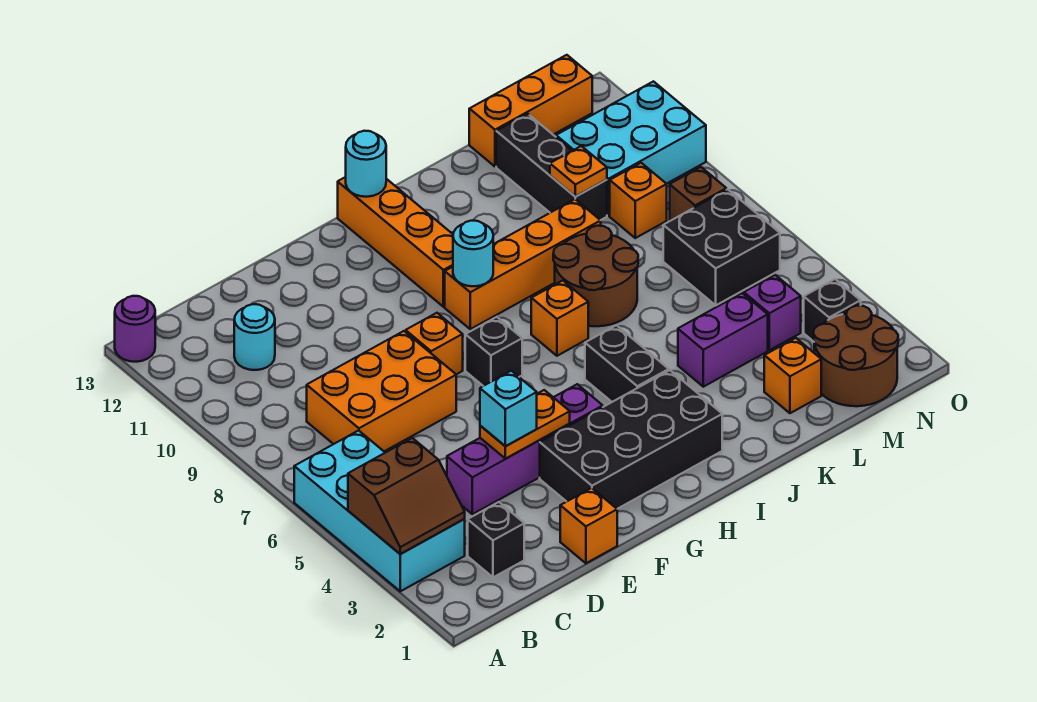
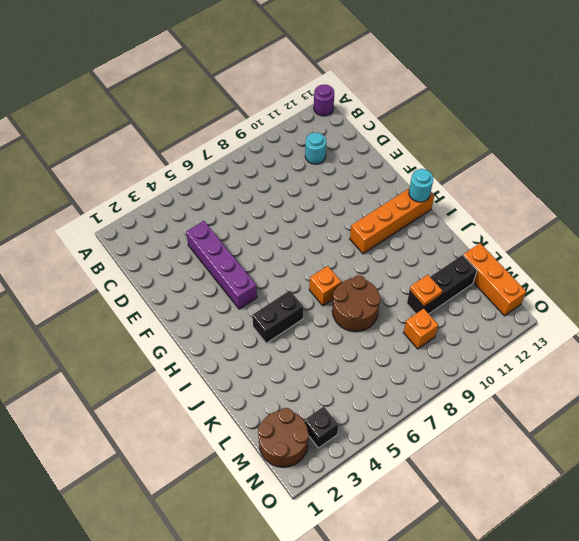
none -> cyan brick A3:B6 level 1
none -> black brick C2 level 1
none -> orange brick C7:E8 level 1
none -> orange brick E1 level 1

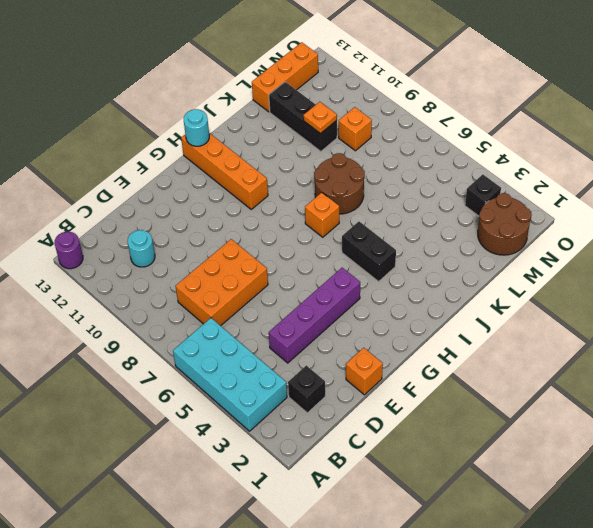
none -> black brick F2:I3 level 1
none -> orange brick F8 level 1
none -> black brick G7 level 1
none -> orange brick H9:K9 level 1

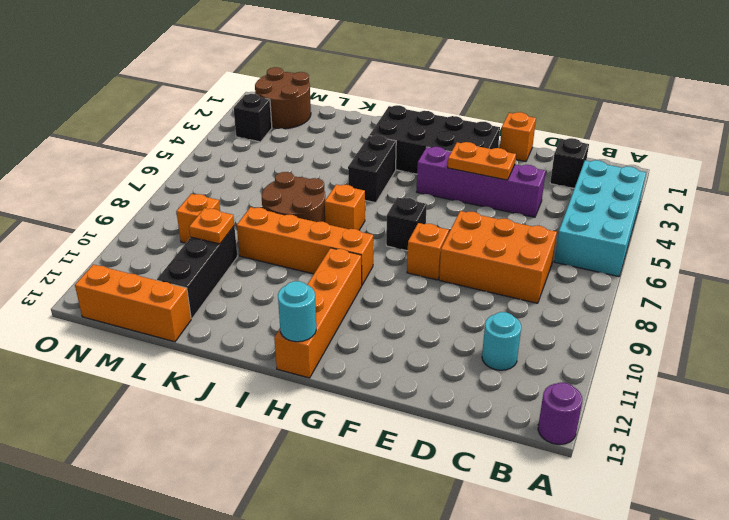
none -> purple brick K4:L4 level 1
none -> orange brick L2 level 1
none -> purple brick M4 level 1
none -> black brick M6:N7 level 1

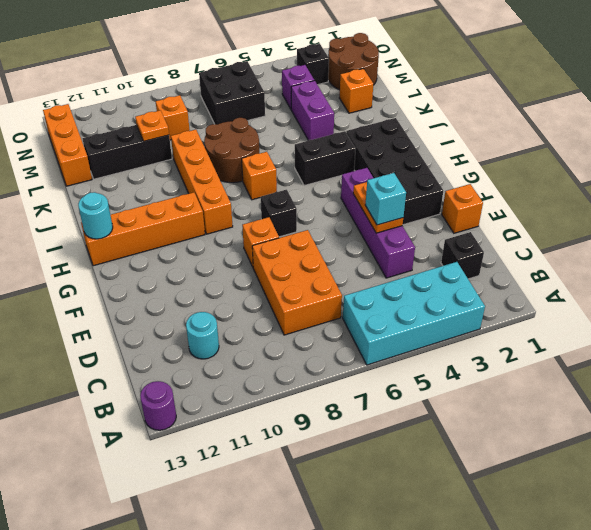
none -> cyan brick M10:O11 level 1
none -> brown brick N8 level 1
none -> brown slope A3:B4 level 2 top 4
none -> cyan round brick H9 level 2

